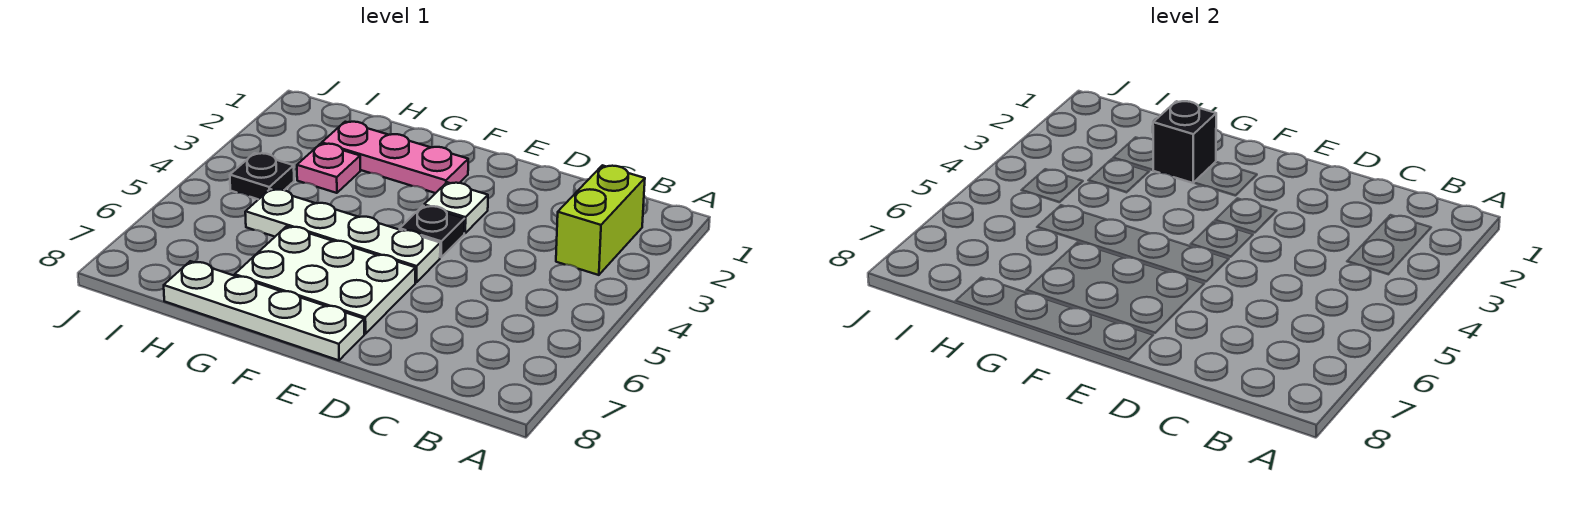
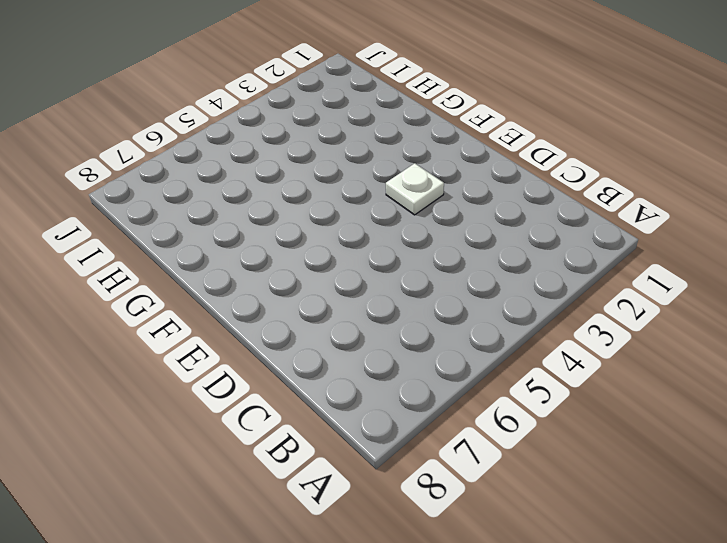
none -> lime brick B2:B3 level 1
none -> black plate E4 level 1

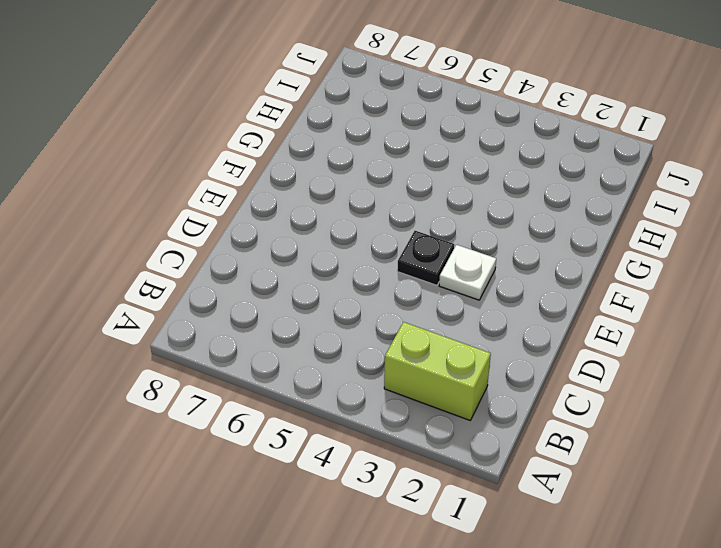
none -> white plate E5:H5 level 1
none -> white plate E6:G7 level 1

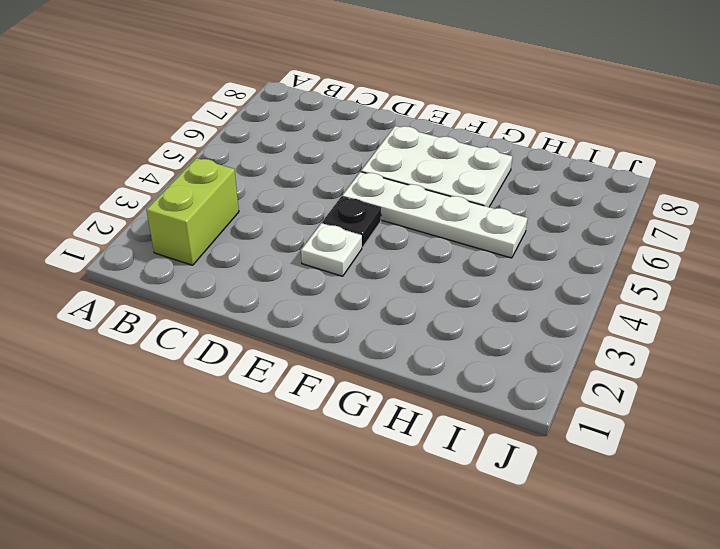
none -> white plate E8:H8 level 1
none -> pink plate F2:H2 level 1

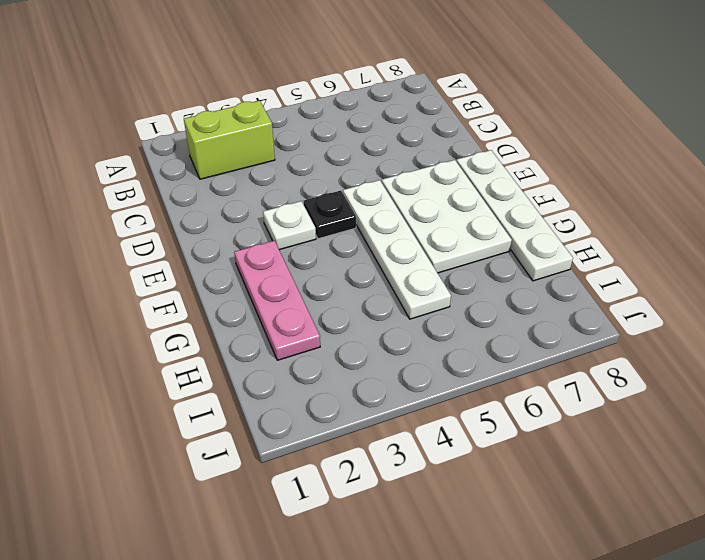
none -> pink plate H3 level 1
none -> black plate I4 level 1

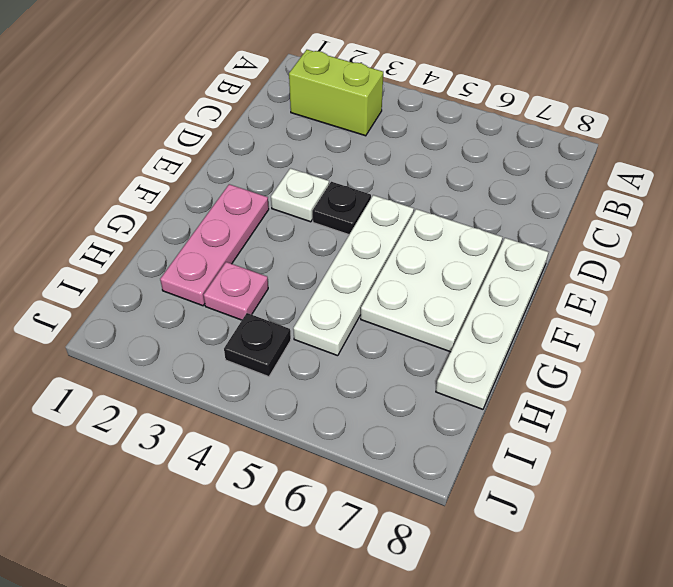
none -> black brick G2 level 2

